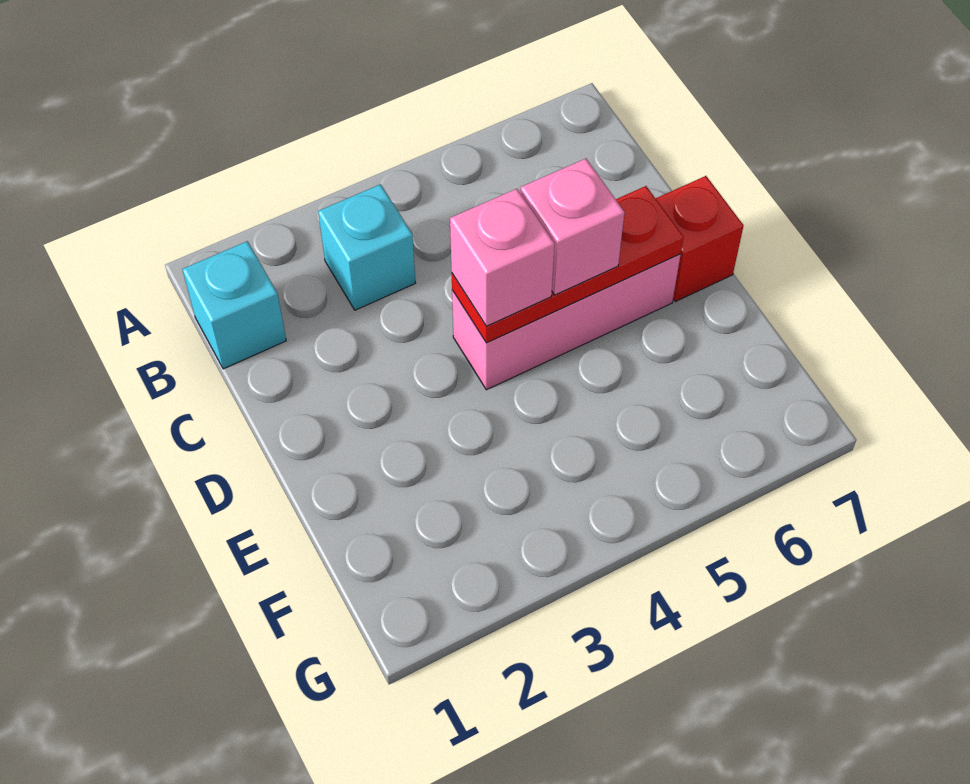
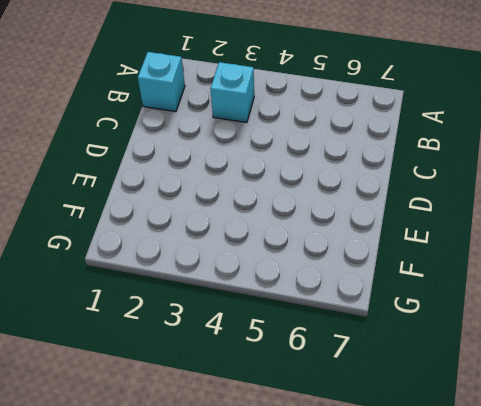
none -> pink brick D4:D6 level 1
none -> red brick D7 level 1

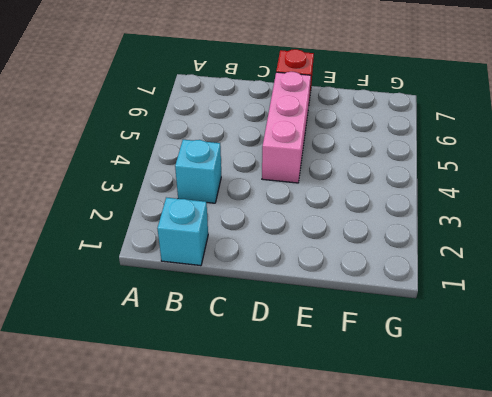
none -> red plate D4:D6 level 2
none -> pink brick D4 level 3

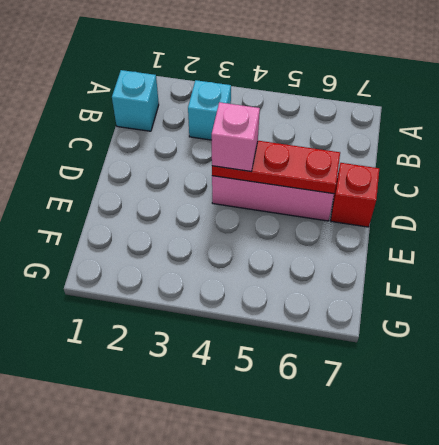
none -> pink brick D5 level 3

